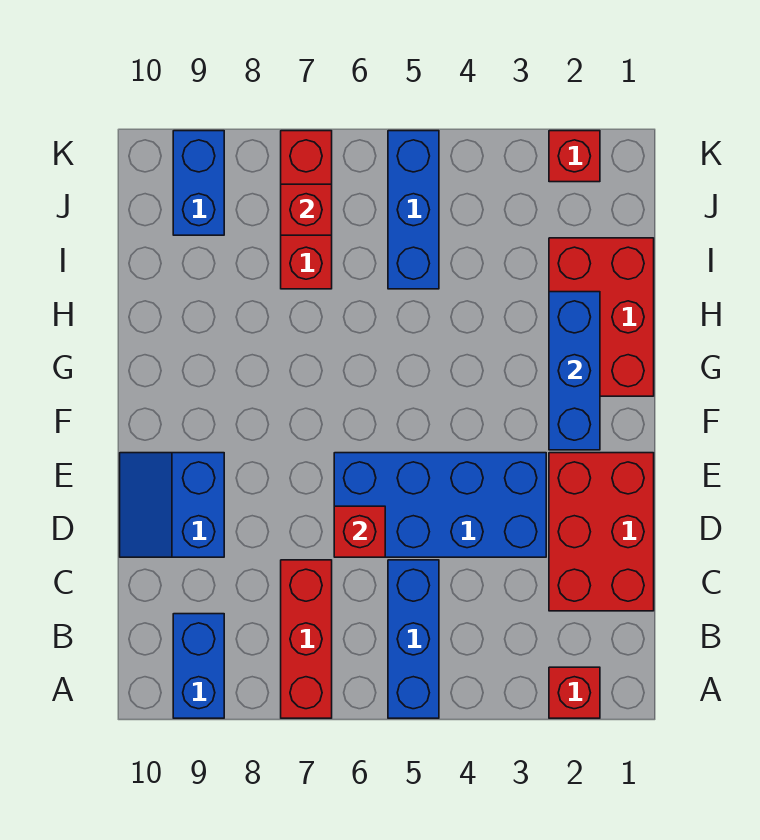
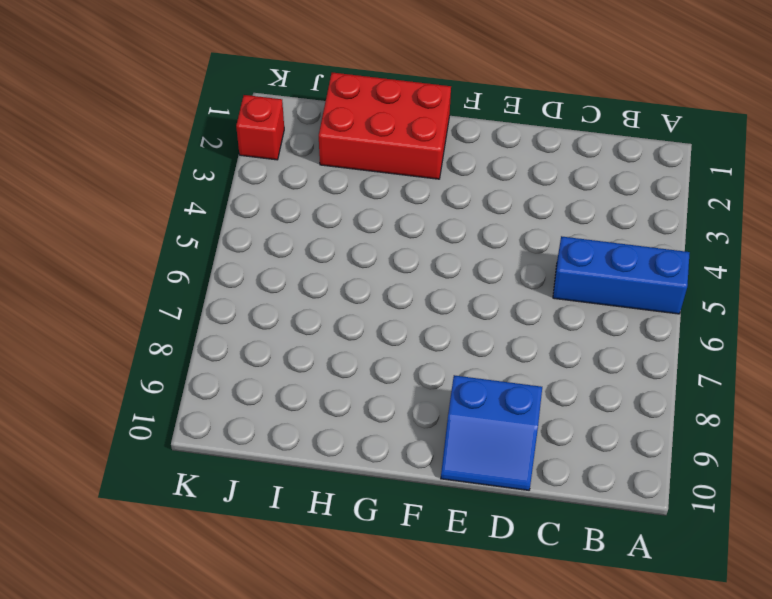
none -> red brick A2 level 1
none -> red brick A7:C7 level 1
none -> blue brick A9:B9 level 1

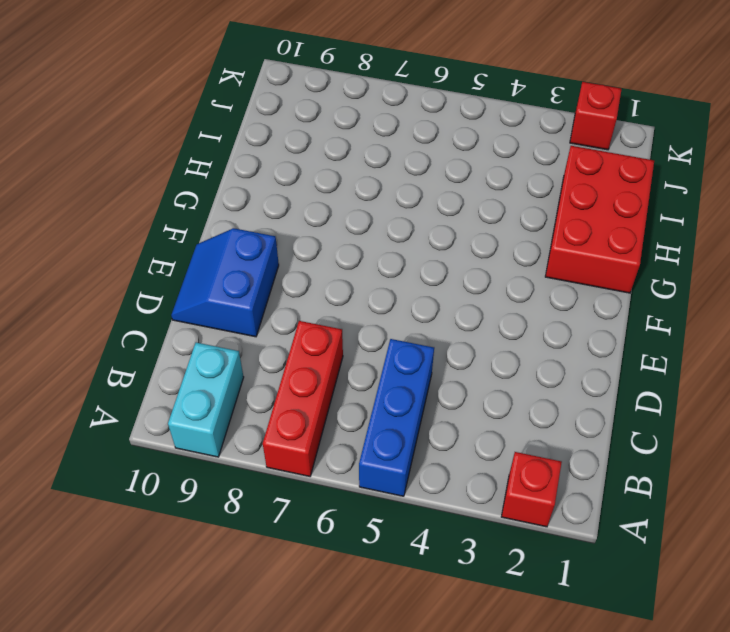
cyan brick A9:B9 level 1 -> blue brick A9:B9 level 1
none -> red brick C1:E2 level 1
none -> blue brick D3:E6 level 1
none -> blue brick I5:K5 level 1

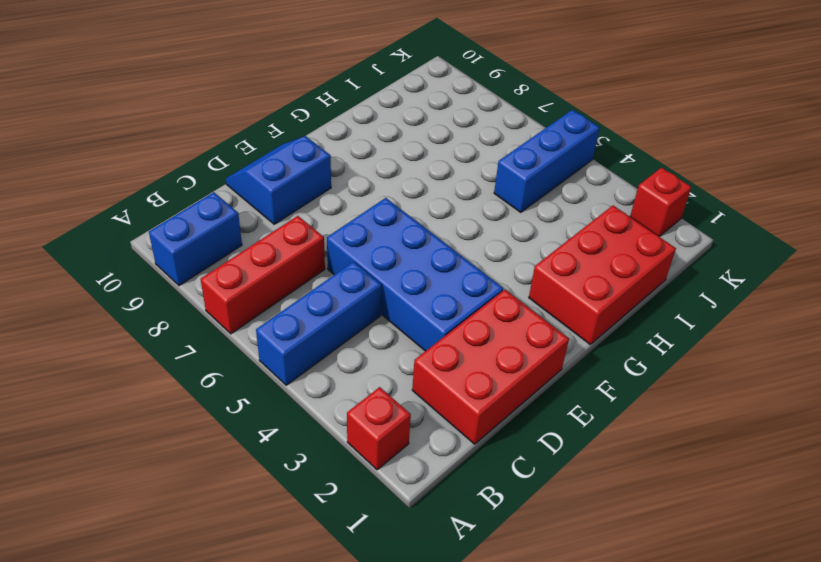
none -> red brick I7:K7 level 1
none -> blue brick J9:K9 level 1
none -> red brick D6 level 2

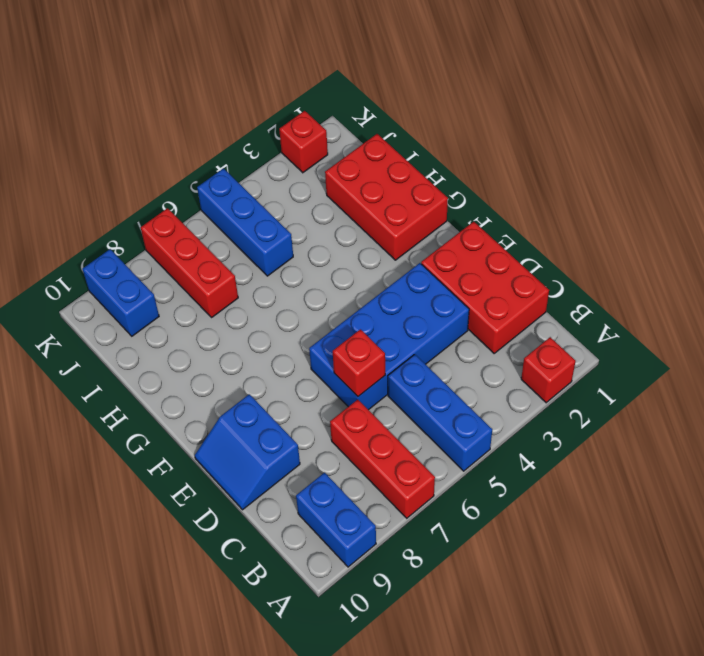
none -> blue brick F2:H2 level 2
none -> red brick J7 level 2

